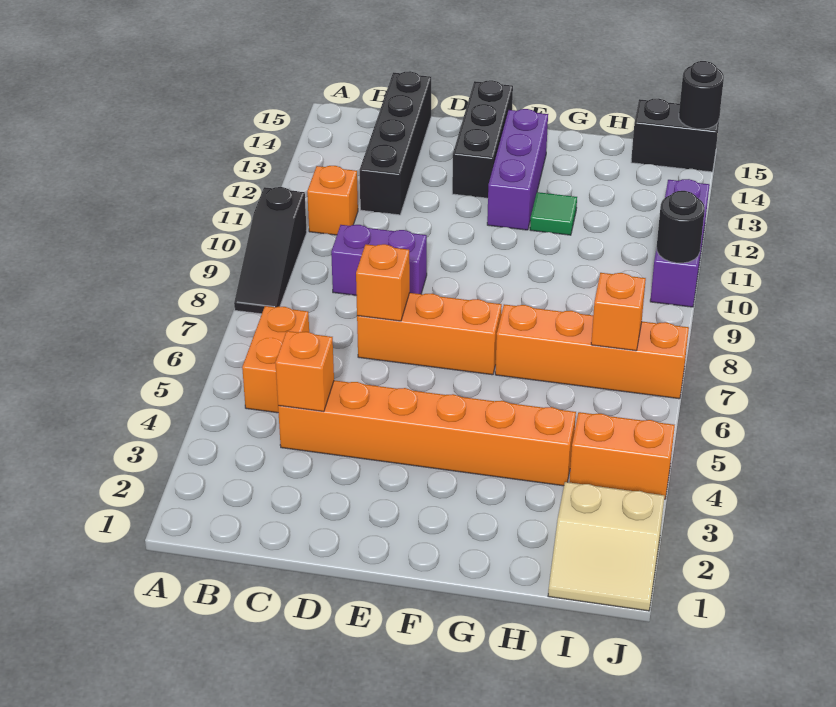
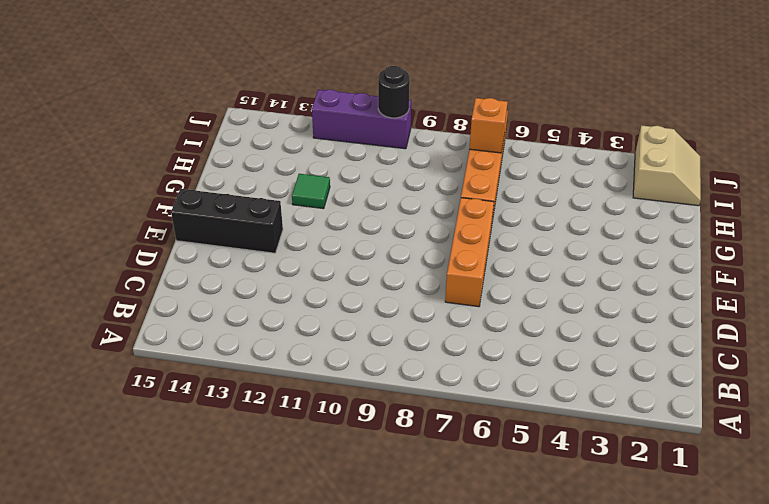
none -> black slope A8:A10 level 1 top 10
none -> orange brick B5:B6 level 1
none -> orange brick B11 level 1

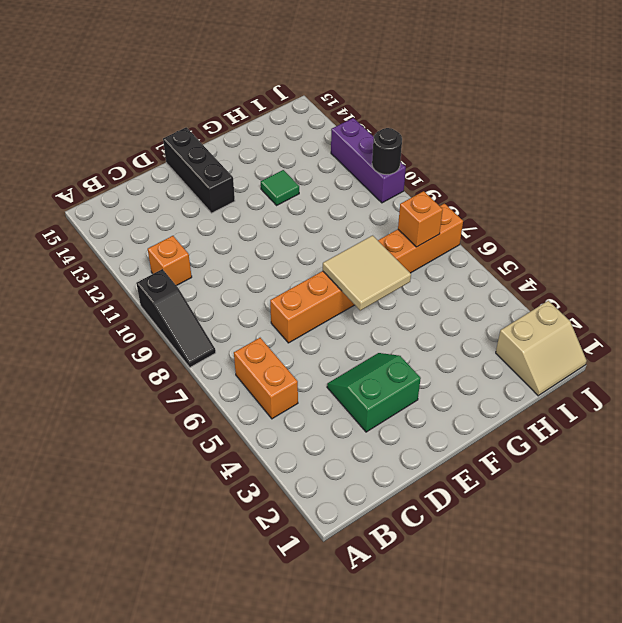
green slope D3:E4 level 1 top 3 -> orange brick C4:H4 level 1
tan tile F6:G7 level 2 -> none
none -> purple brick C9:D9 level 1
none -> black brick C12:C15 level 1
none -> purple brick F12:F14 level 1

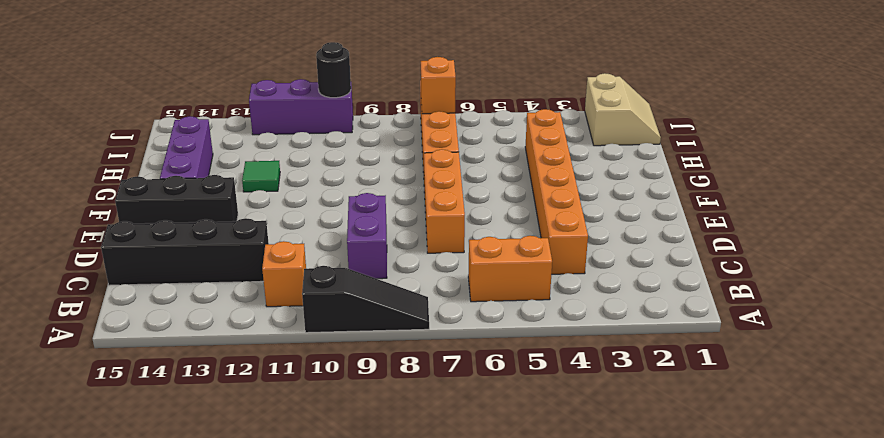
purple brick F14:H14 level 1 -> purple brick F12:F14 level 1
none -> orange brick I4:J4 level 1
none -> black brick I15:J15 level 1
none -> orange brick C4 level 2

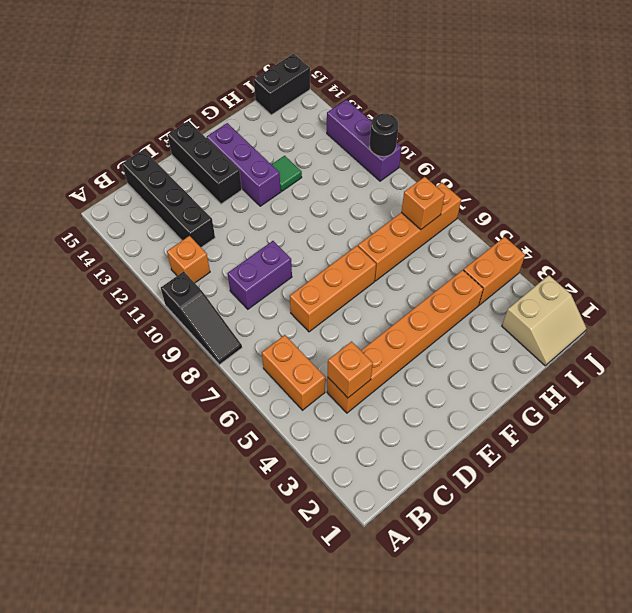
none -> orange brick D7 level 2
none -> black round brick J15 level 2

